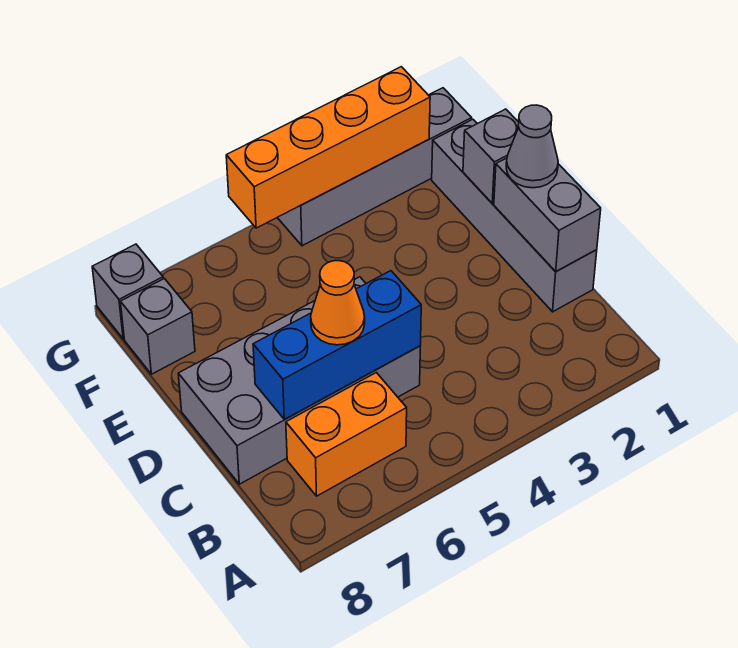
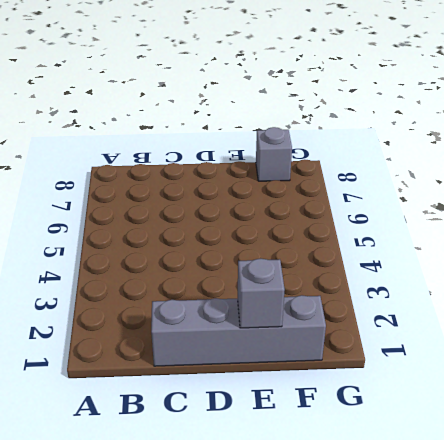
none -> orange brick B6:B7 level 1
none -> grey brick C5:D8 level 1
none -> grey brick G1:G4 level 1

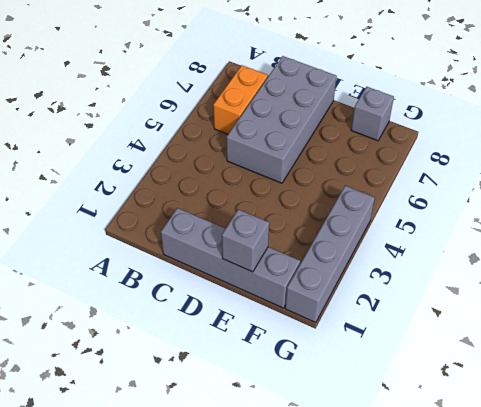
none -> grey brick G8 level 1
none -> grey brick C1:D1 level 2
none -> blue brick C5:C7 level 2

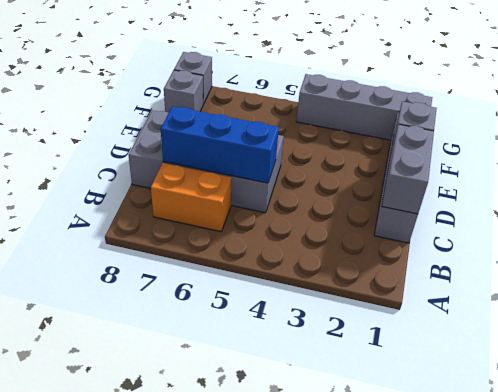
none -> orange brick G2:G5 level 2
none -> orange cone C6 level 3
none -> grey cone D1 level 3

